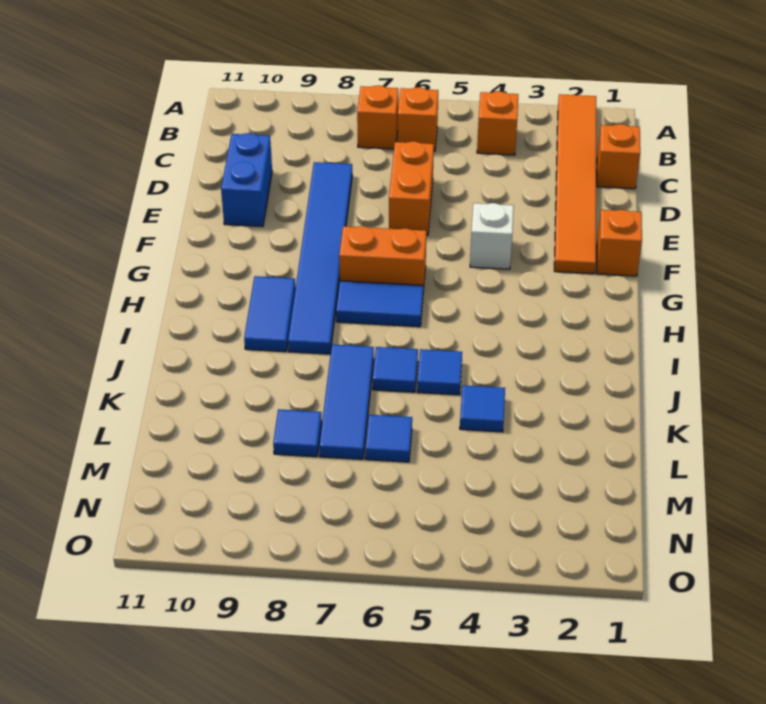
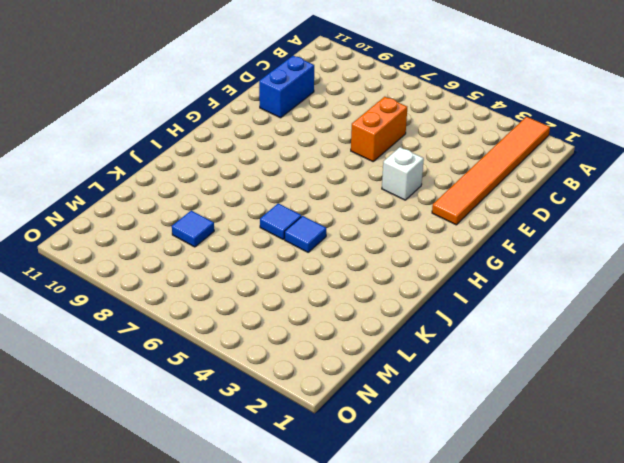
none -> orange brick B4 level 1
none -> orange brick B6 level 1
none -> orange brick B7 level 1

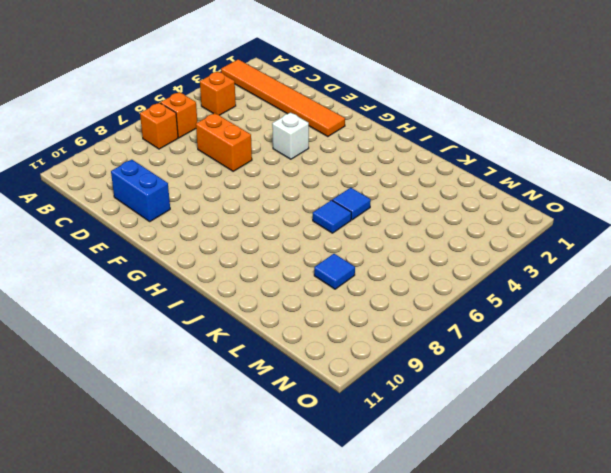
none -> orange brick C1 level 1
none -> blue tile D8:I8 level 1
none -> orange brick F1 level 1

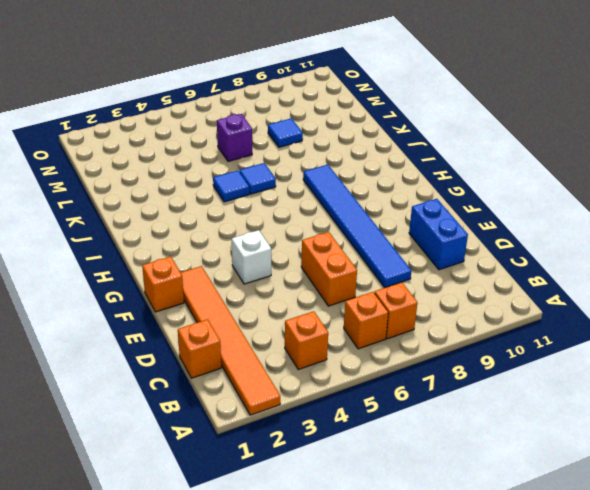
purple brick L6 level 1 -> blue tile L6 level 1
none -> orange brick G6:G7 level 1
none -> blue tile H6:H7 level 1
none -> blue tile H9:I9 level 1

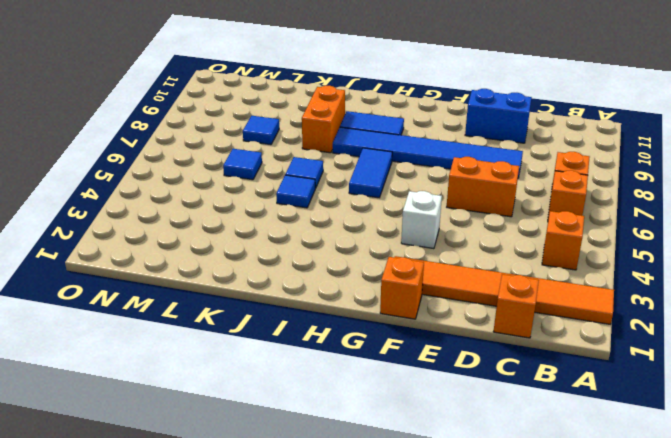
orange brick J8:J9 level 1 -> orange brick G6:G7 level 1
none -> blue tile J7:L7 level 1
none -> blue tile K4 level 1

